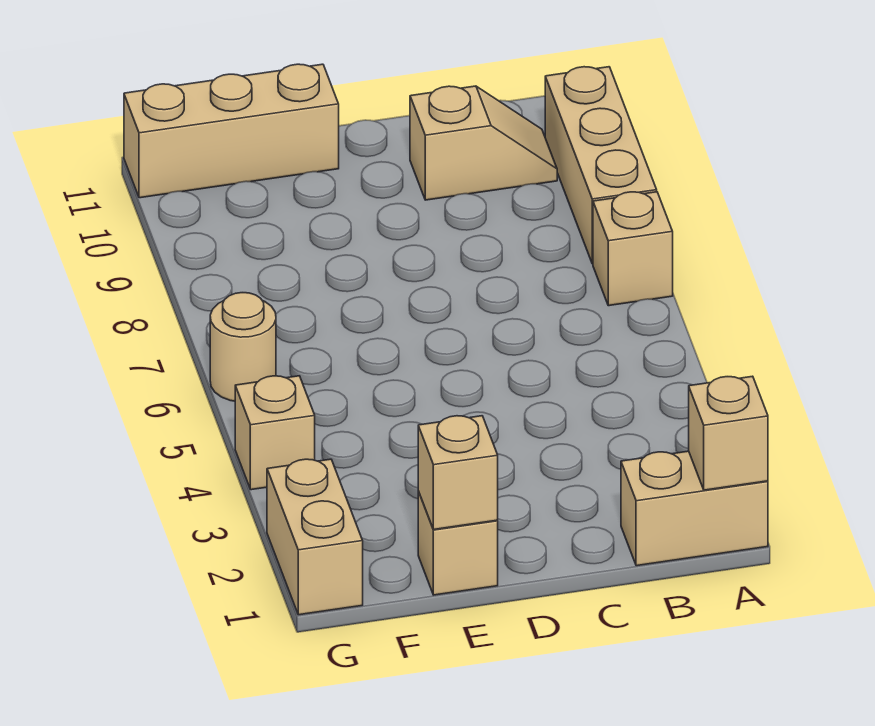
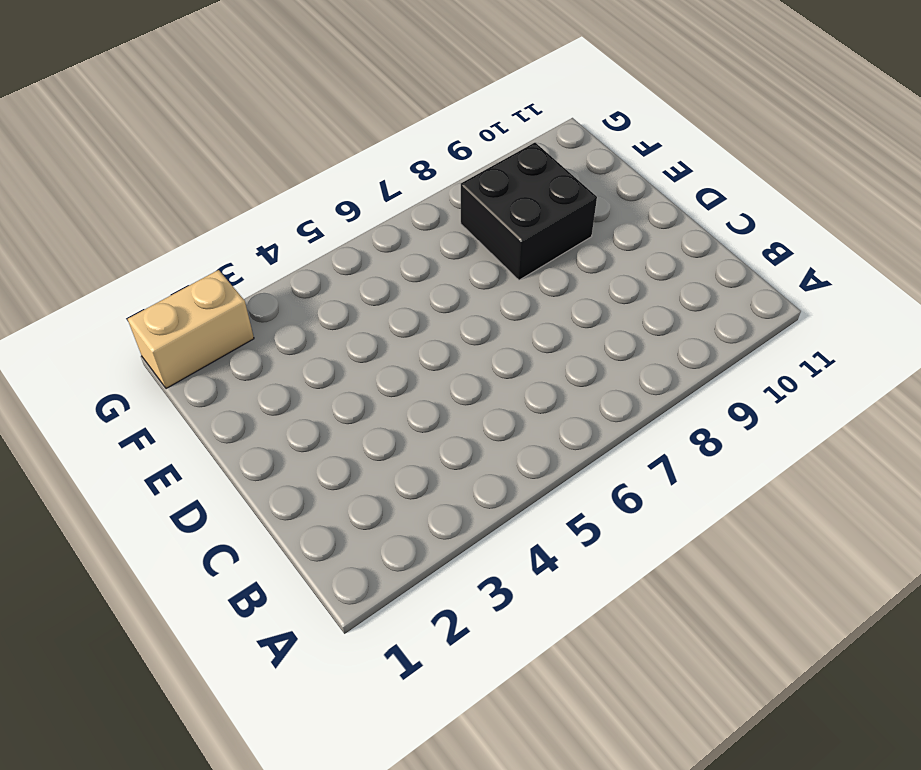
black brick E8:F9 level 1 -> none
none -> tan brick A1:B1 level 1
none -> tan brick A7 level 1

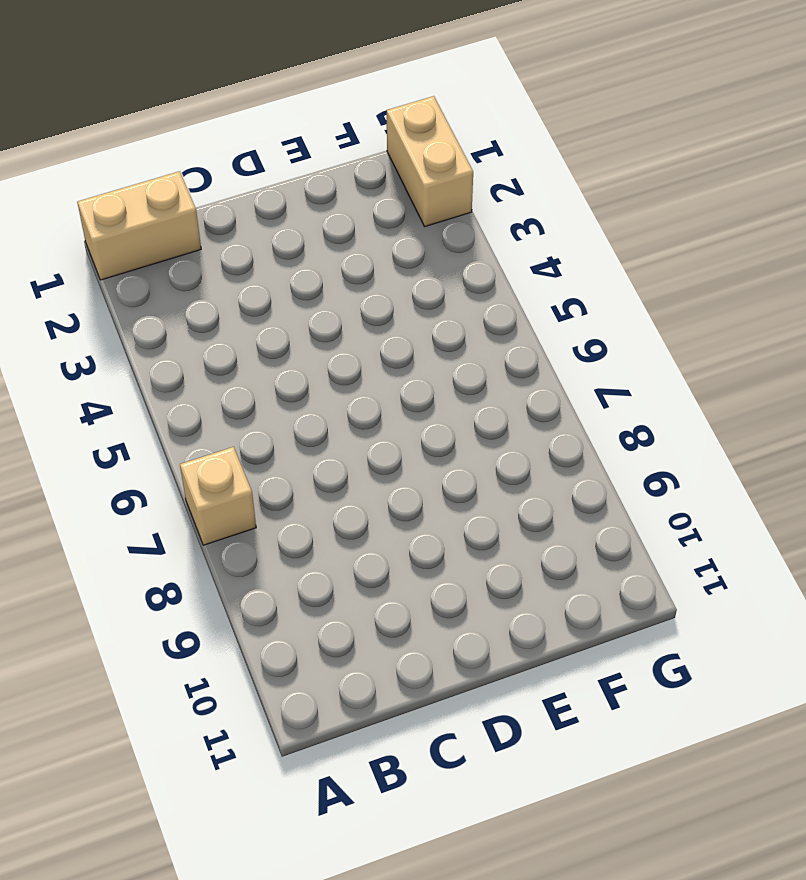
none -> tan brick A8:A10 level 1
none -> tan slope B10:C10 level 1 top C

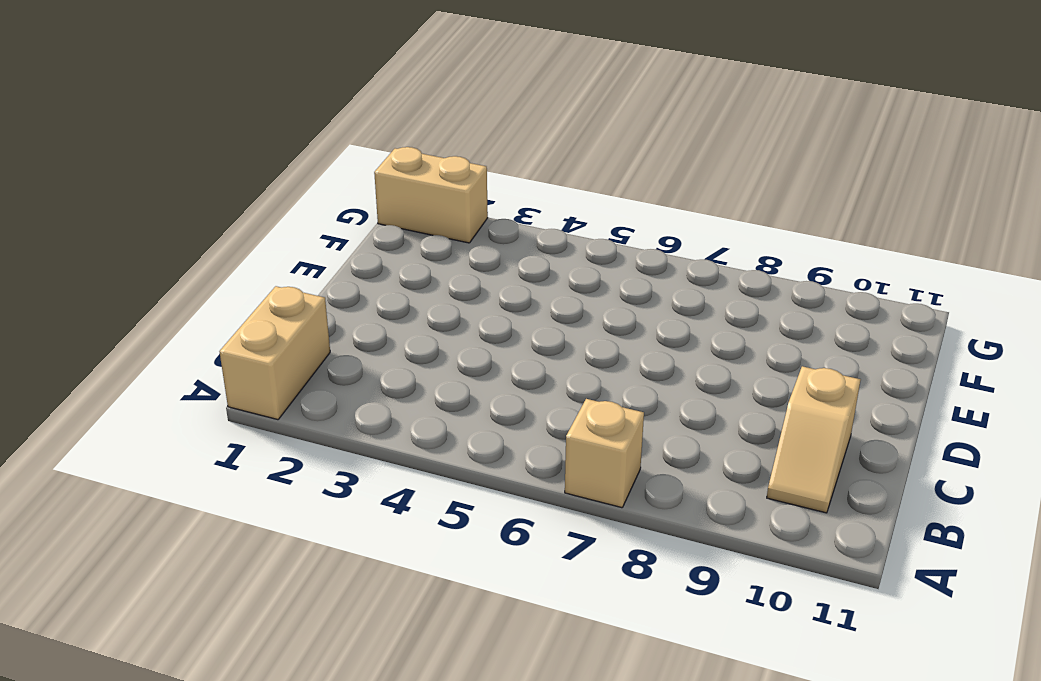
none -> tan brick A8:A10 level 1
none -> tan brick E1 level 1

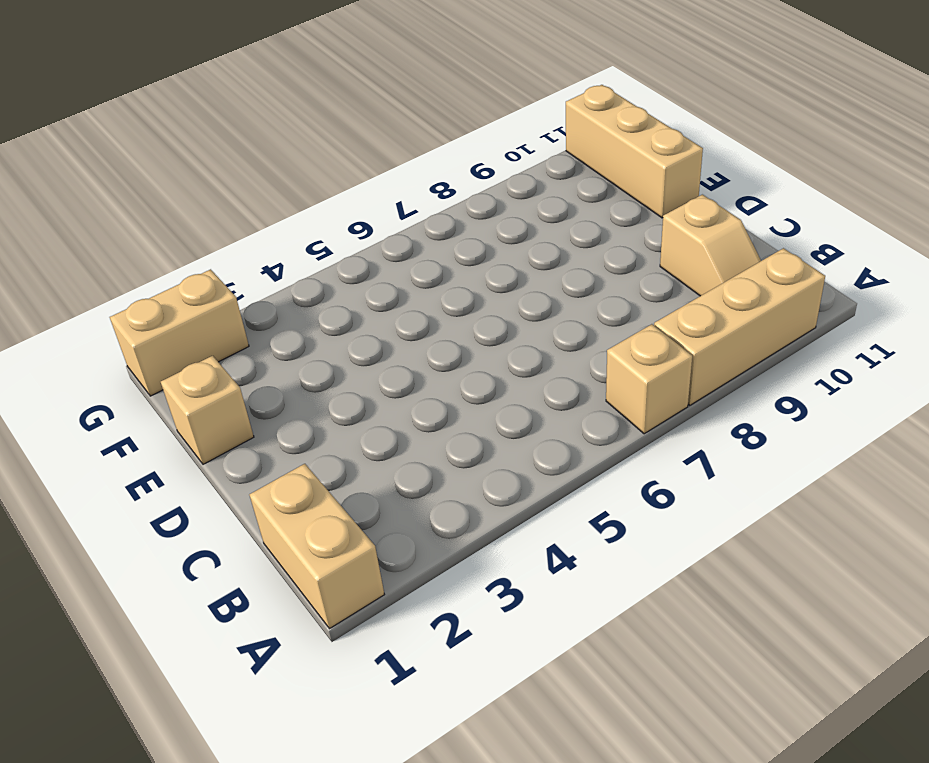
none -> tan brick G4 level 1
none -> tan round brick G6 level 1

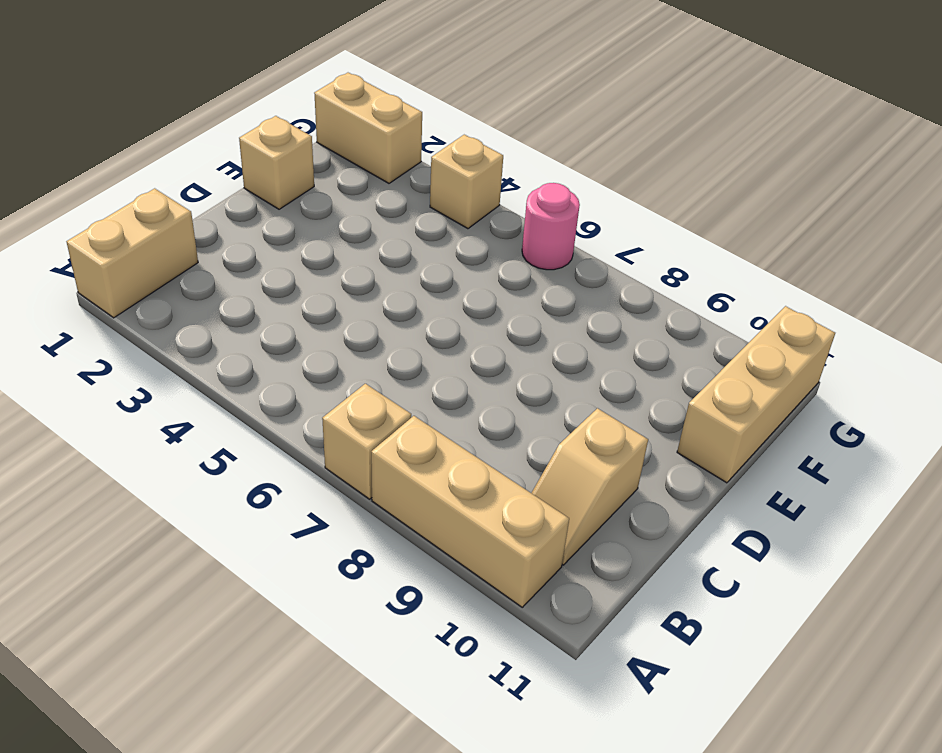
pink round brick G6 level 1 -> tan round brick G6 level 1
none -> tan brick A1 level 2
none -> tan brick E1 level 2

